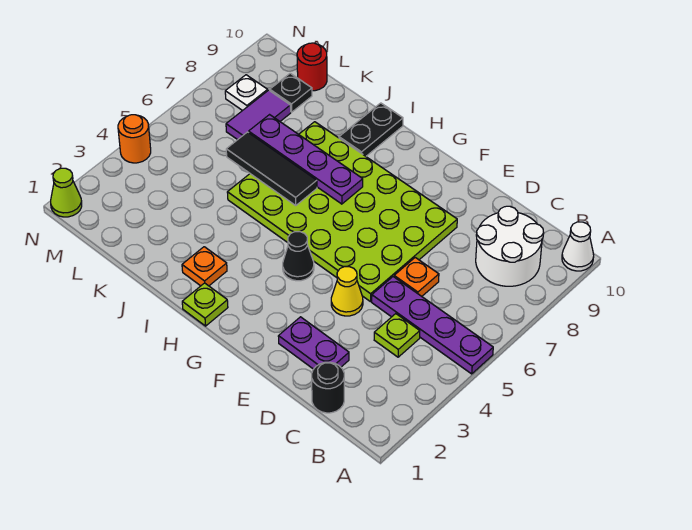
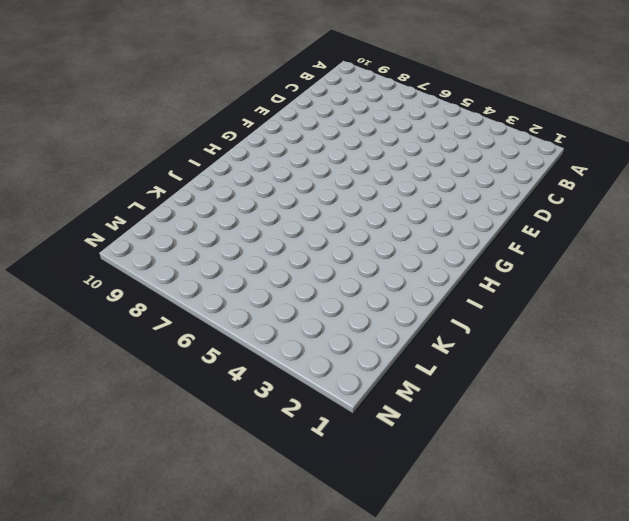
none -> purple plate A5:D5 level 1
none -> white cone A10 level 1
none -> white round brick B8:C9 level 1

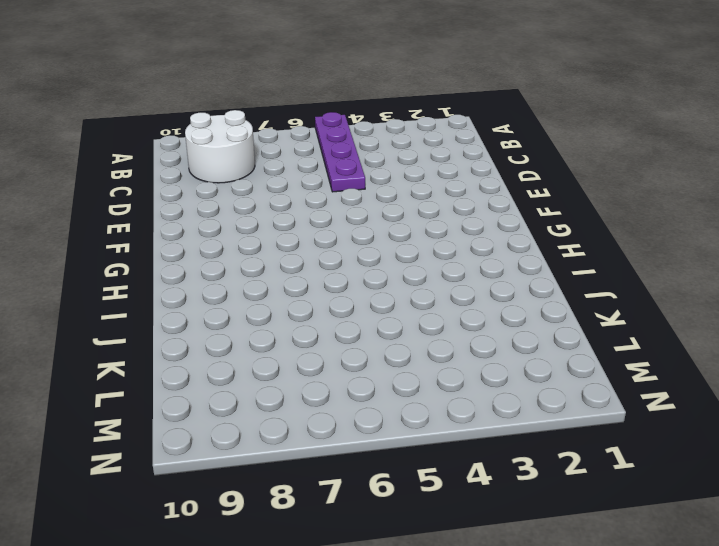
none -> white cone A10 level 1
none -> black round brick C1 level 1
none -> lime plate C4 level 1

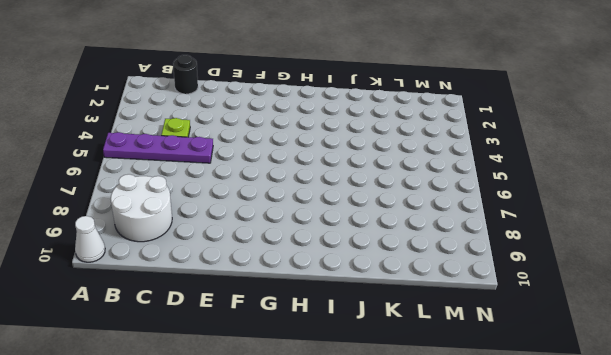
none -> purple plate D2:E2 level 1
none -> orange plate D6 level 1
none -> yellow cone E4 level 1

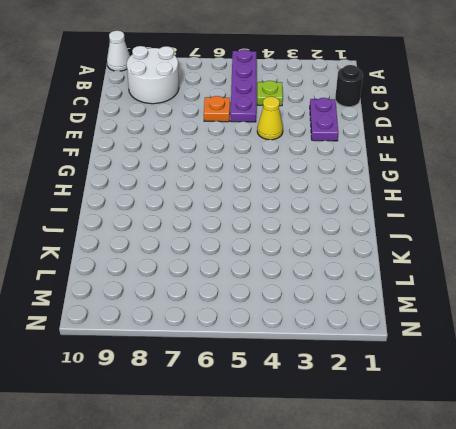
none -> lime plate E5:J8 level 1
none -> black cone G4 level 1
none -> lime plate H1 level 1

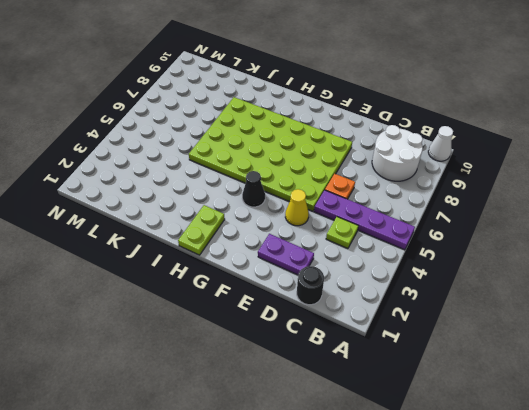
lime plate H1:H2 level 1 -> lime plate H1 level 1
none -> orange plate I2 level 1
none -> black plate I9:I10 level 1
none -> purple tile L7:L8 level 1

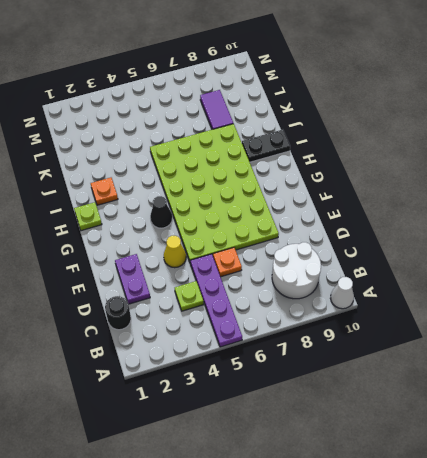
purple tile K8:L8 level 1 -> purple tile L7:L8 level 1
none -> black plate L9 level 1
none -> red round brick L10 level 1
none -> white plate M8 level 1

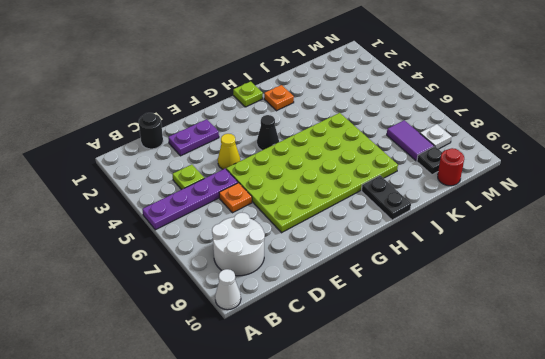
none -> lime cone N1 level 1
none -> orange round brick N4 level 1
none -> purple plate H7:K7 level 2

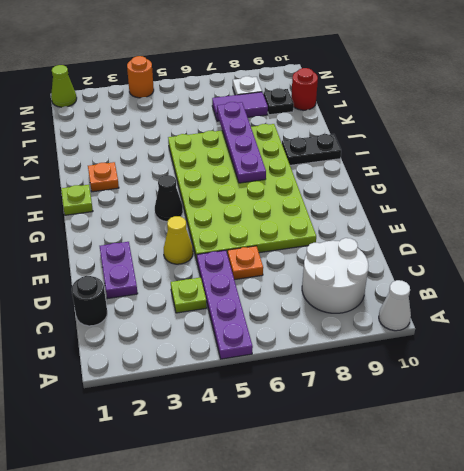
none -> black tile I6:K6 level 2

